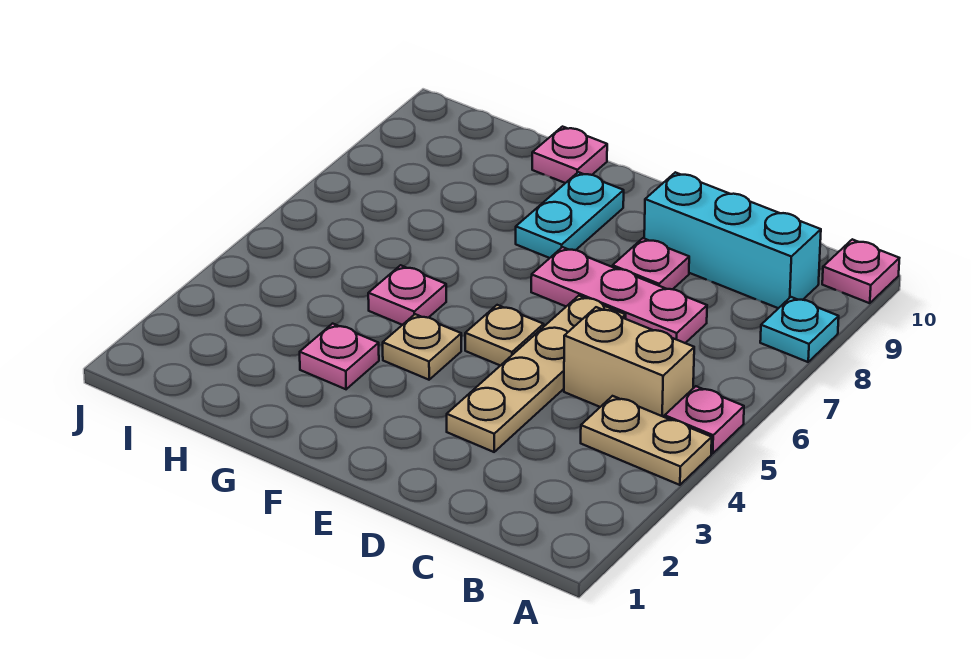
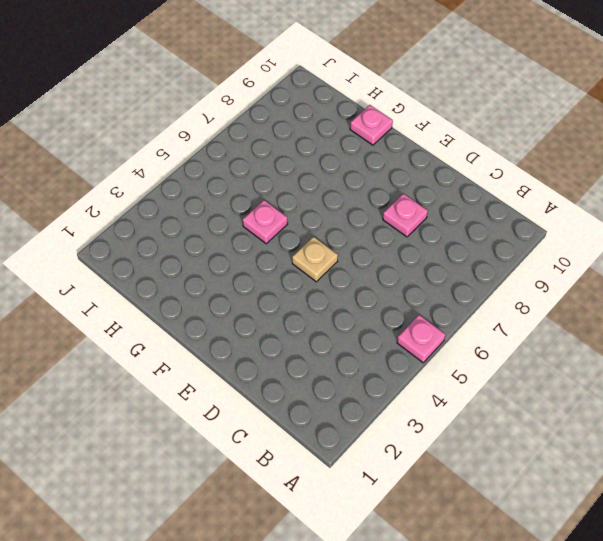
none -> tan plate A4:B4 level 1
none -> cyan plate A8 level 1
none -> pink plate A10 level 1

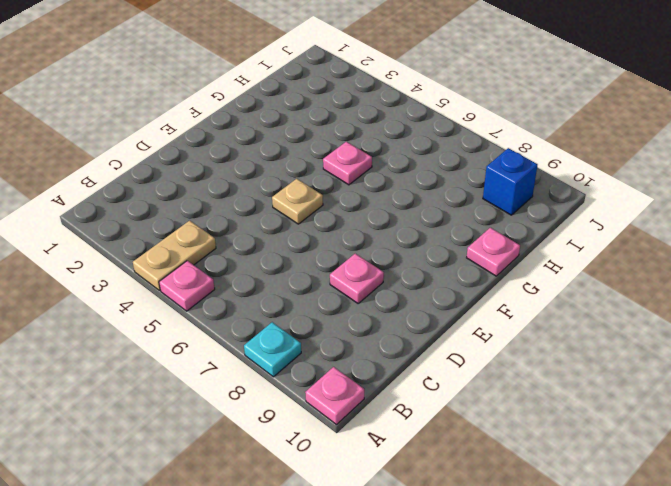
blue brick I9 level 1 -> none
none -> tan brick B5:C5 level 1
none -> cyan brick B9:D9 level 1
none -> pink plate C7:E7 level 1

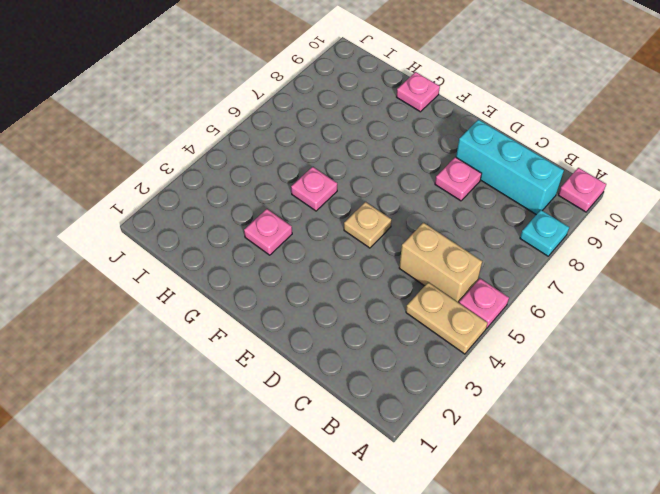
none -> pink plate C7:E7 level 1
none -> tan plate D3:D6 level 1
none -> tan plate F4 level 1

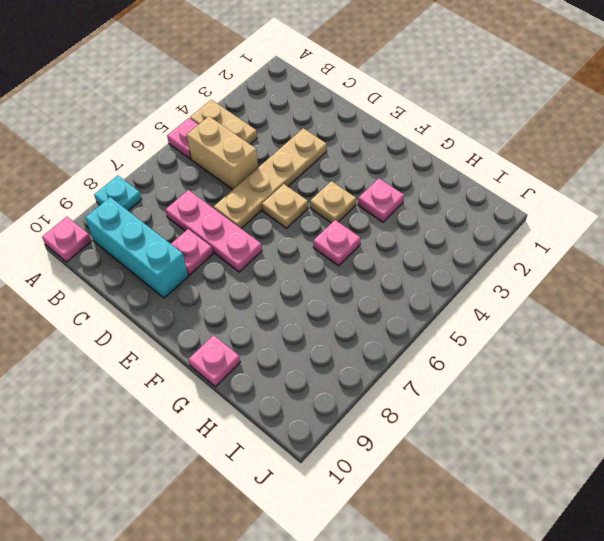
none -> cyan plate F8:F9 level 1

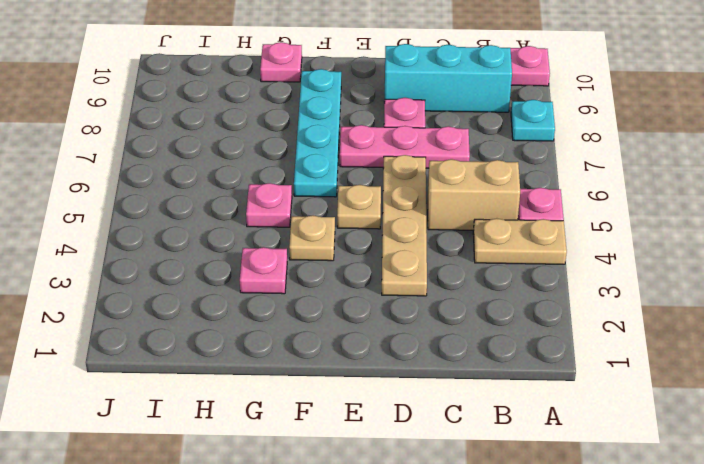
cyan plate F6:F9 level 1 -> cyan plate F8:F9 level 1

